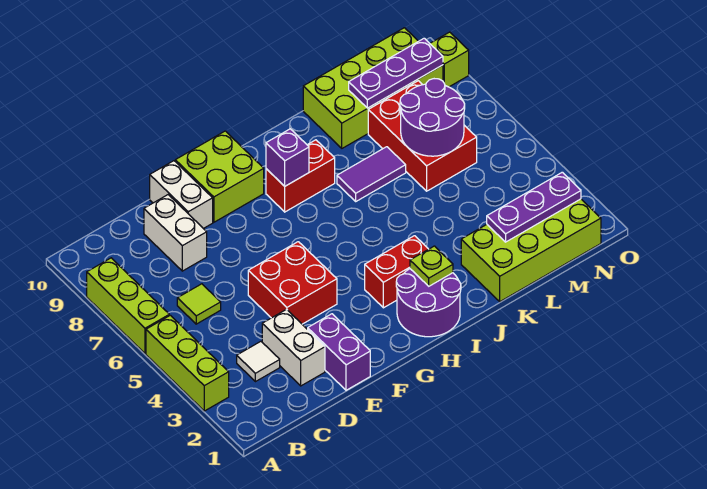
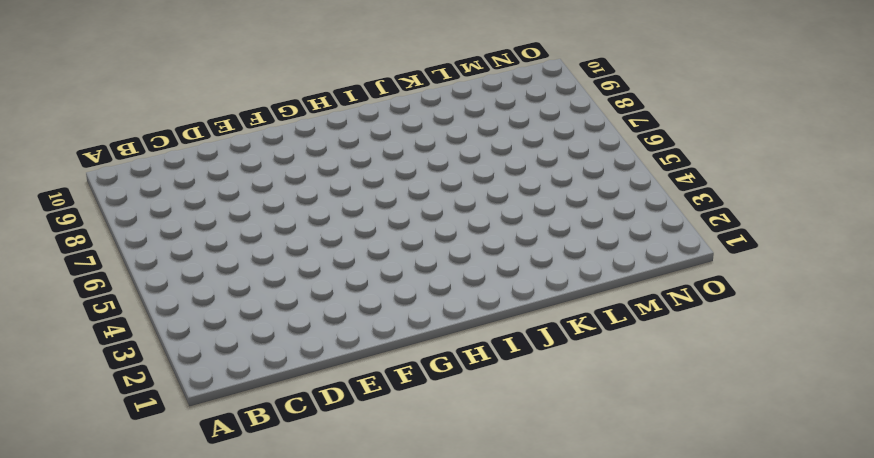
none -> lime brick A3:A5 level 1
none -> lime brick A6:A8 level 1
none -> white tile C3 level 1

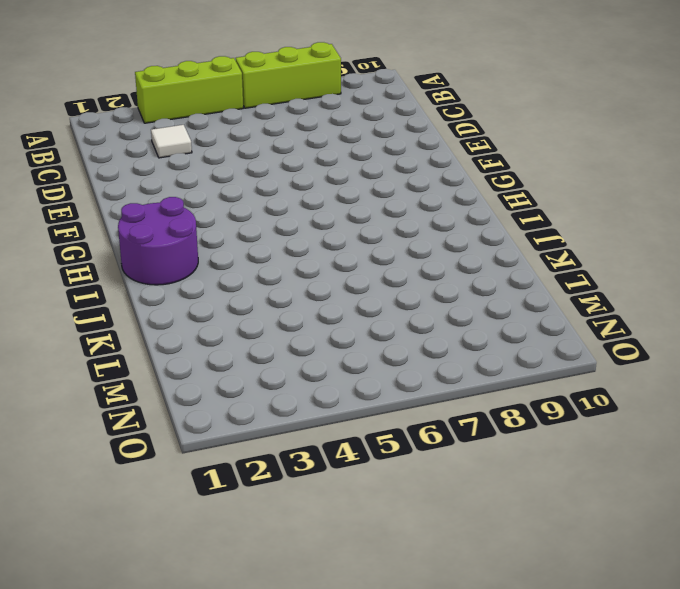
none -> lime tile C6 level 1
none -> white brick D2:D3 level 1
none -> white brick D8:D9 level 1

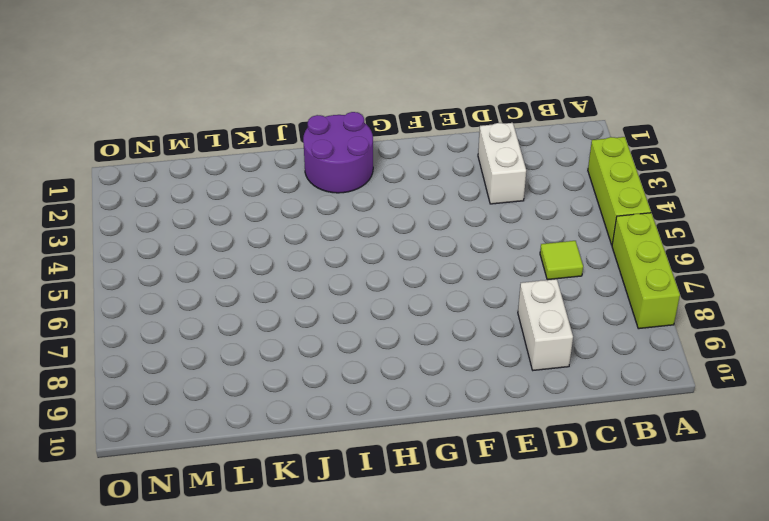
none -> white tile C3 level 1
none -> purple brick E1:E2 level 1
none -> red brick E4:F5 level 1

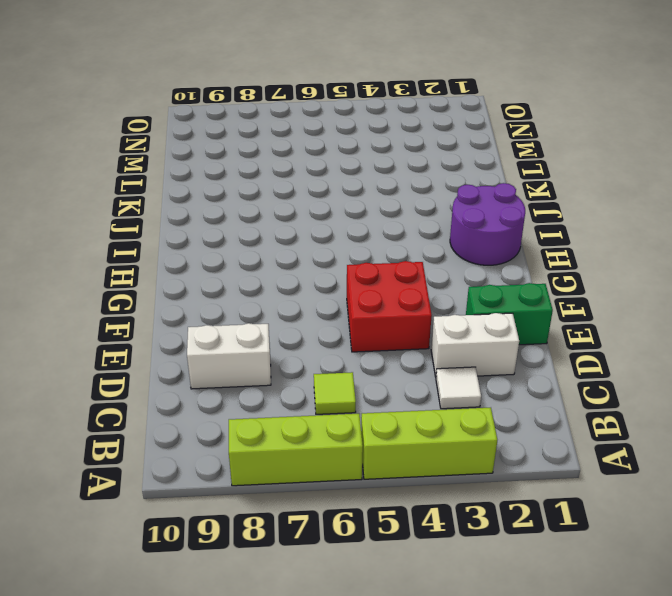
green brick E1:E2 level 1 -> purple brick E1:E2 level 1
none -> white brick E9:E10 level 1
none -> lime brick F9:G10 level 1
none -> red brick H3:I3 level 1

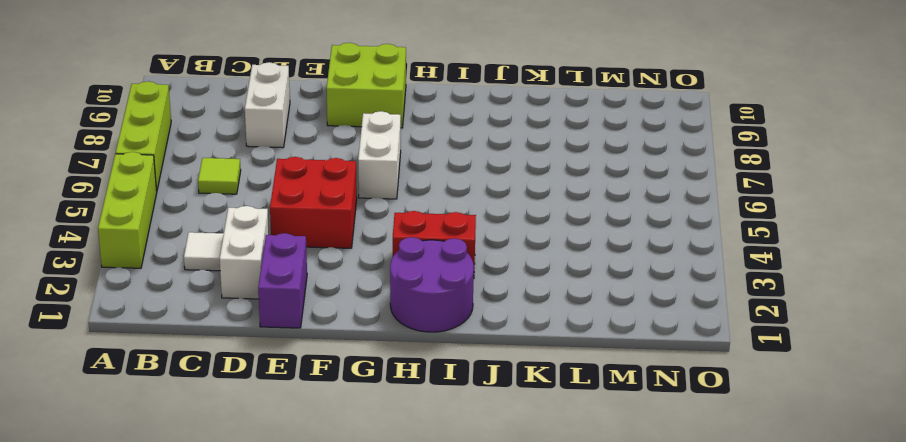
white brick G6:G7 level 1 -> white brick E9:E10 level 1
none -> red brick H8:I8 level 1
none -> purple tile J7:K7 level 1
none -> lime brick K1:N2 level 1

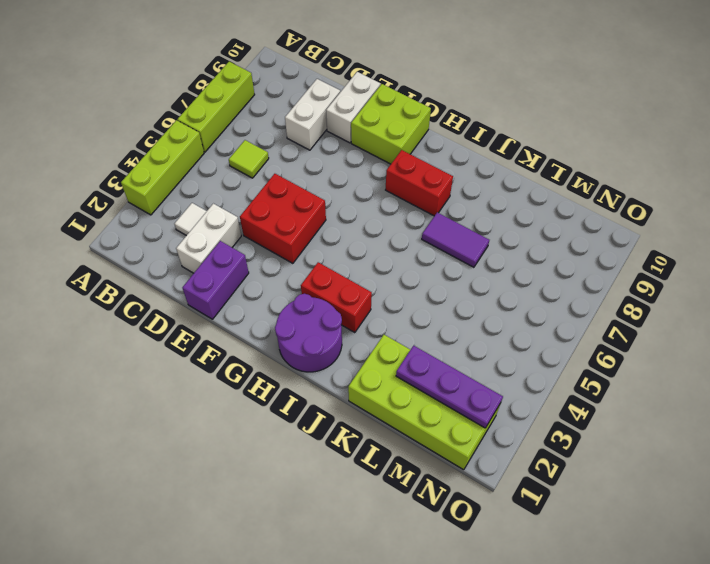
none -> lime brick K9:N10 level 1
none -> red brick L6:M8 level 1
none -> lime brick O9 level 1

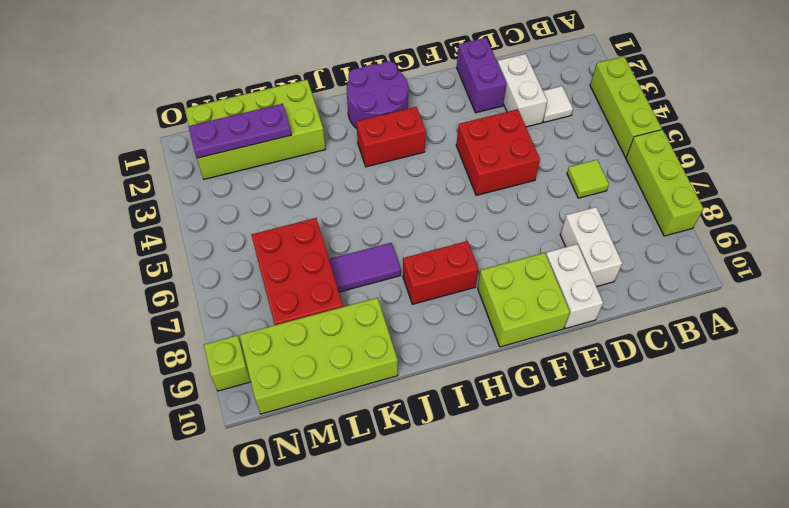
none -> purple brick H8 level 2
none -> lime plate I2 level 2
none -> purple round brick L6:M7 level 2

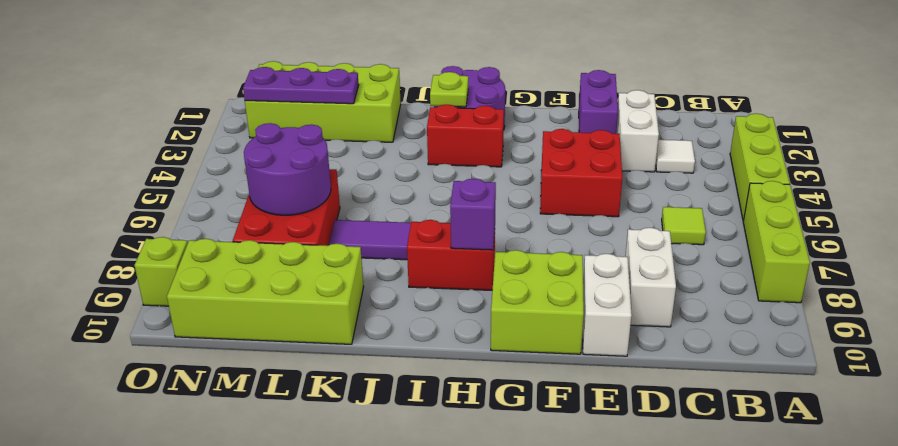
none -> purple plate L9:N9 level 2

